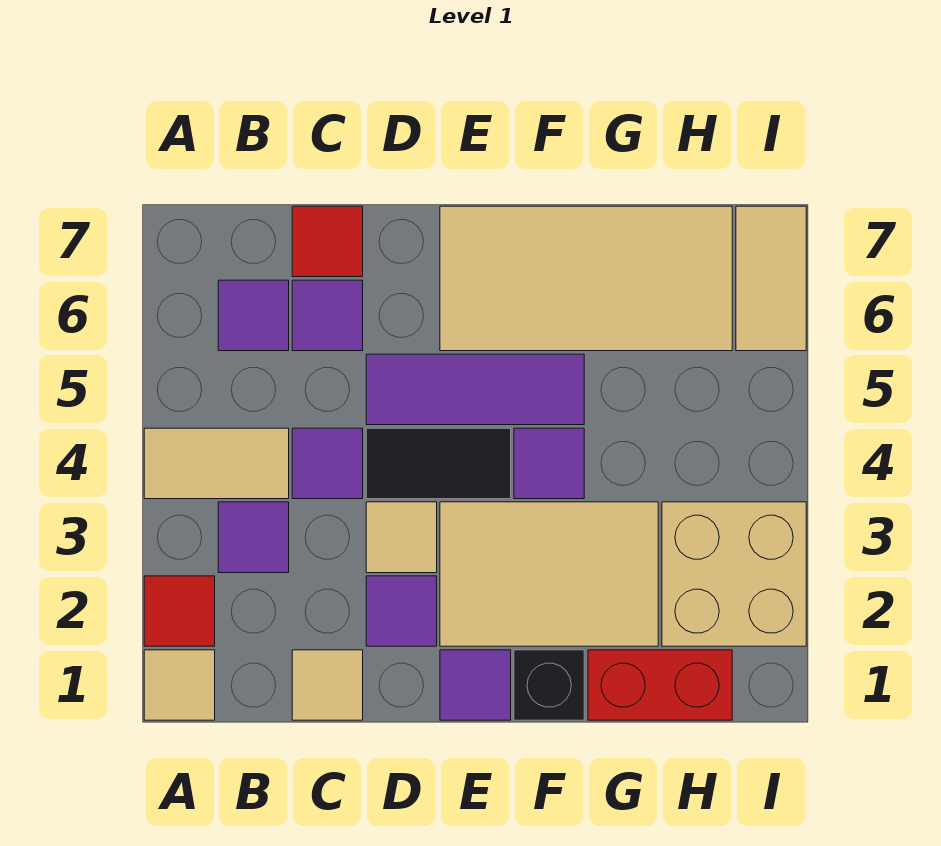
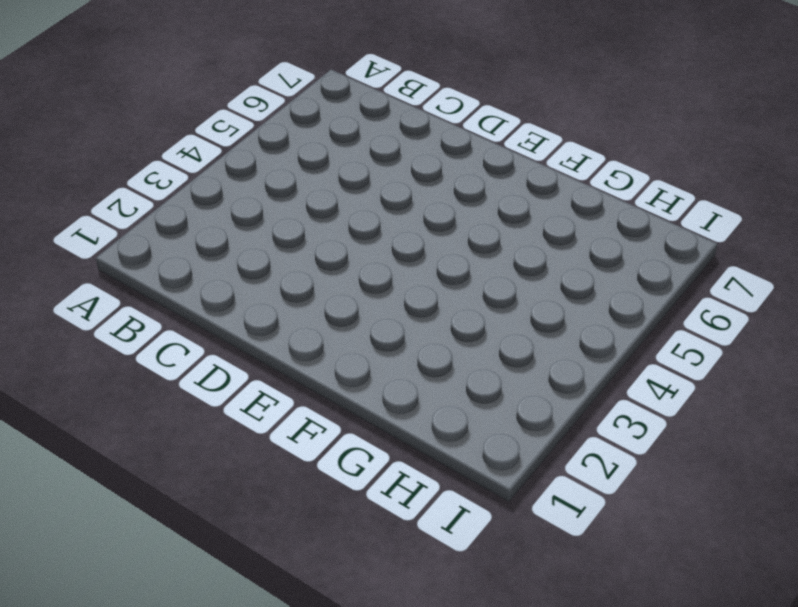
none -> tan tile A1 level 1
none -> red tile A2 level 1
none -> tan tile A4:B4 level 1

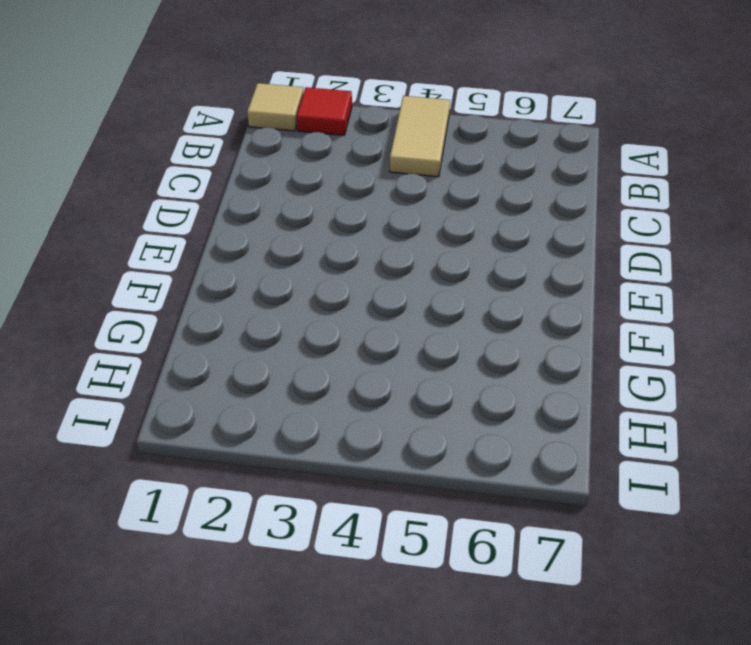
none -> purple tile B3 level 1
none -> purple tile B6 level 1
none -> tan tile C1 level 1

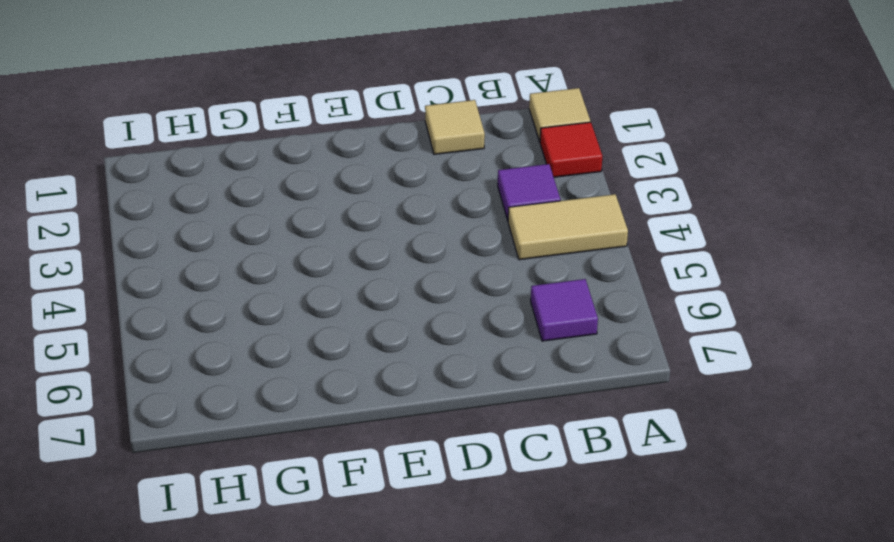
none -> purple tile C4 level 1
none -> purple tile C6 level 1
none -> red tile C7 level 1

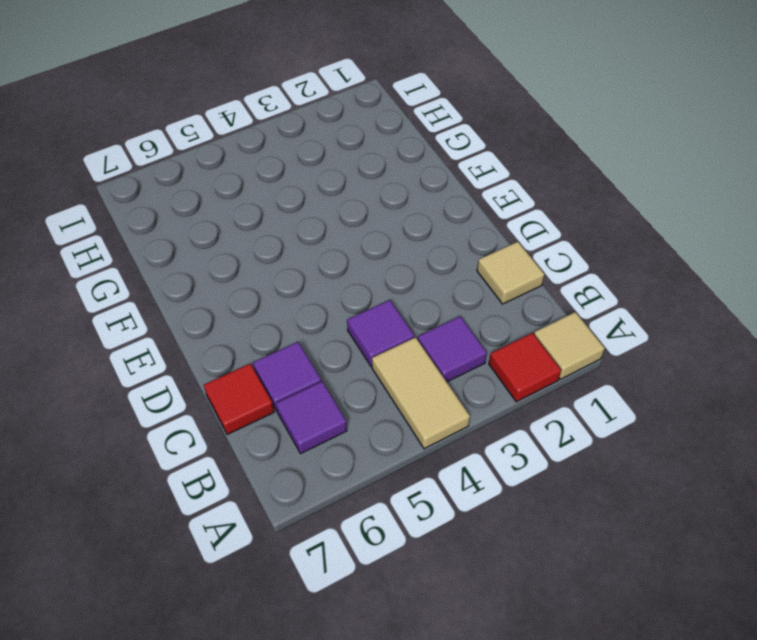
none -> purple tile D2 level 1
none -> tan tile D3 level 1
none -> black tile D4:E4 level 1

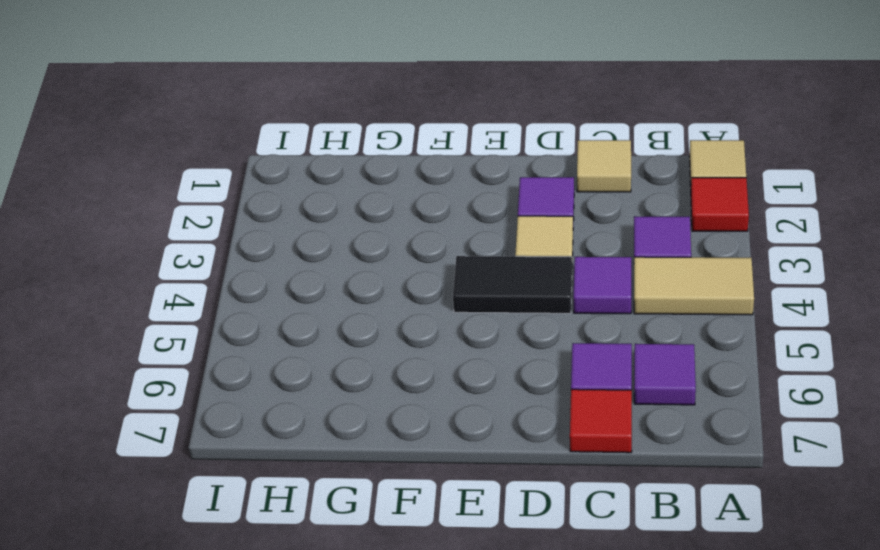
none -> purple tile D5:F5 level 1
none -> purple tile E1 level 1
none -> tan tile E2:G3 level 1

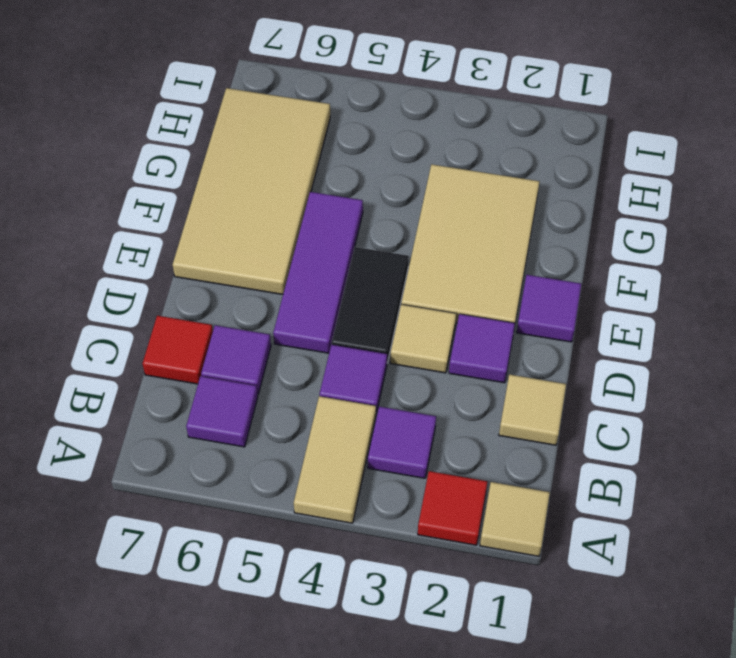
none -> black brick F1 level 1
none -> purple tile F4 level 1
none -> red brick G1:H1 level 1

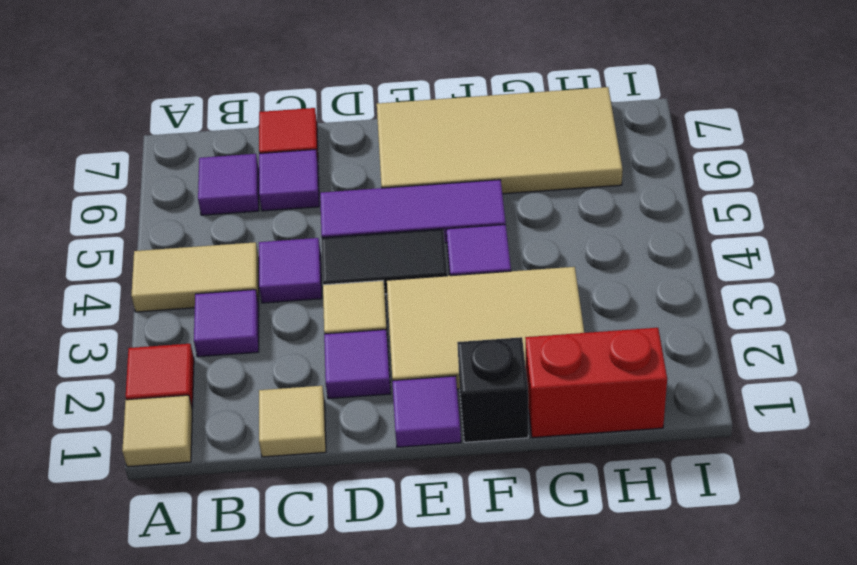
none -> tan brick H2:I3 level 1
none -> tan tile I6:I7 level 1

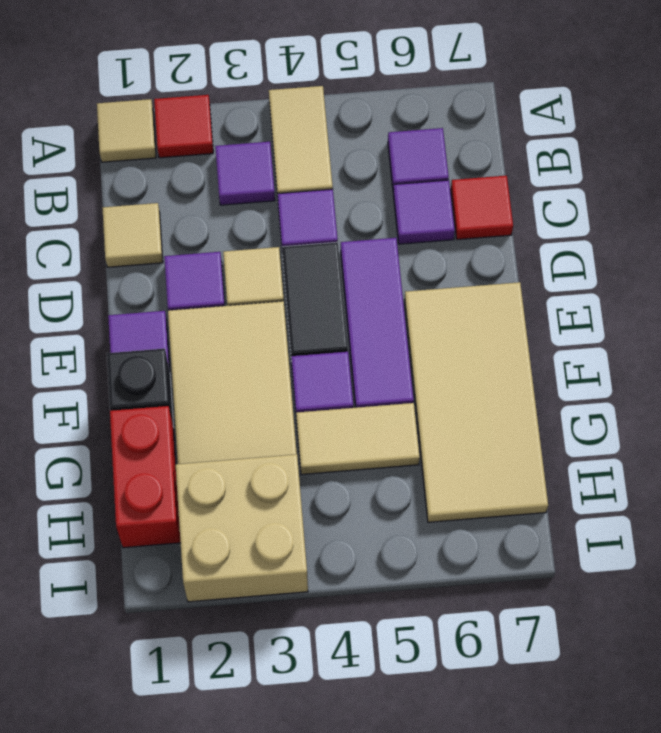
tan tile G4:G5 level 1 -> tan tile I6:I7 level 1

